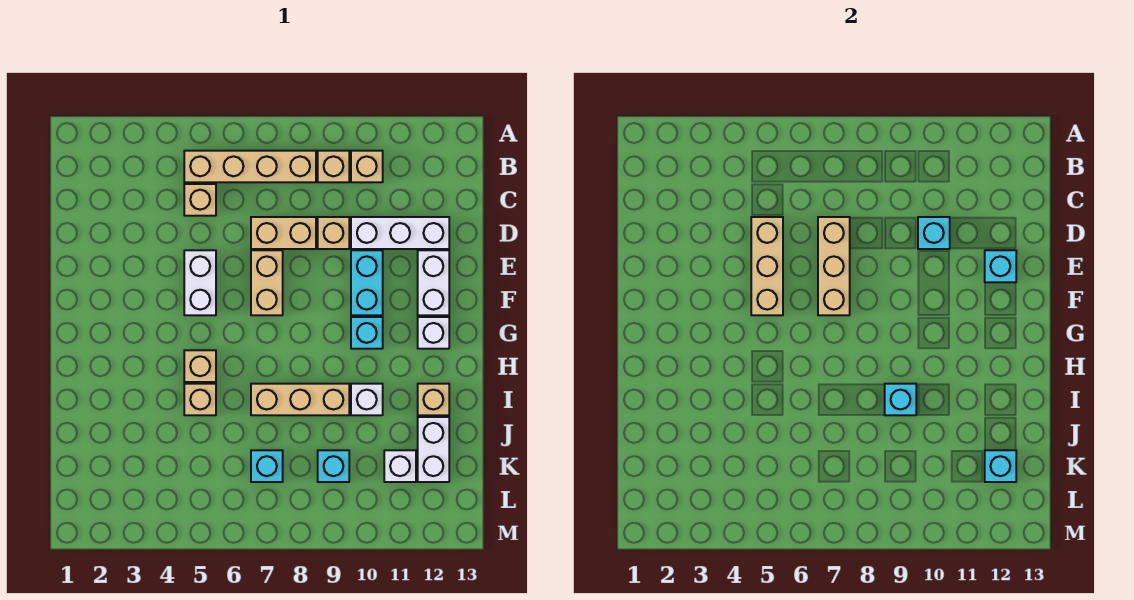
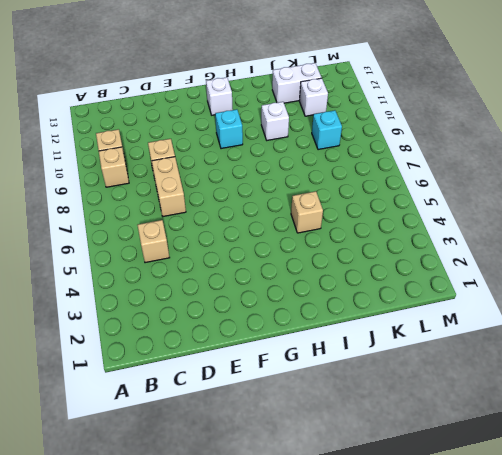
none -> tan brick B5:B8 level 1
none -> white brick D10:D12 level 1
none -> white brick E5:F5 level 1

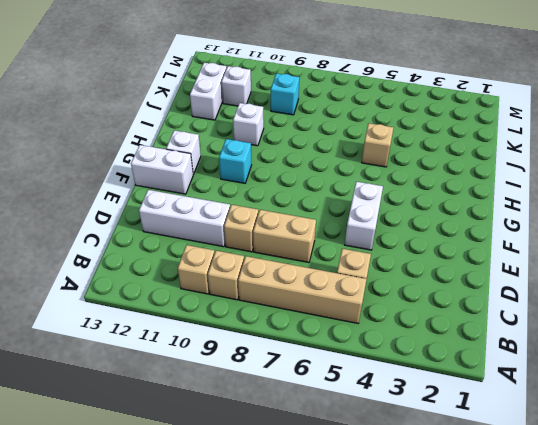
white brick F12:F13 level 1 -> white brick E12:F12 level 1
none -> tan brick E7:F7 level 1
none -> cyan brick E10:F10 level 1
none -> tan brick H5 level 1

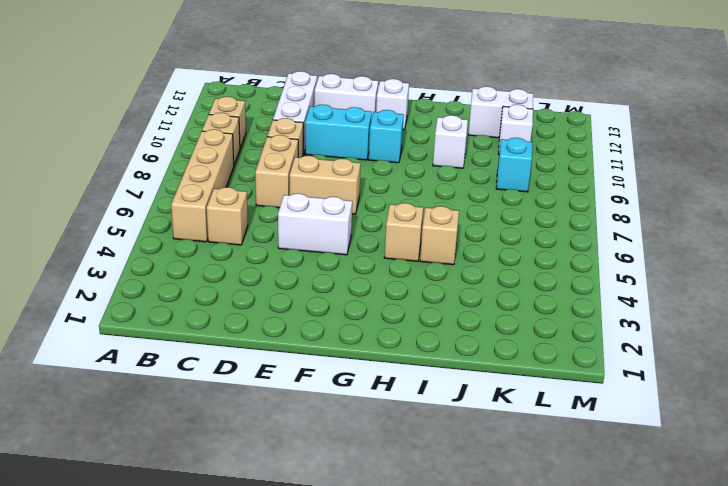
none -> tan brick I7:I9 level 1
none -> tan brick I12 level 1
none -> cyan brick K7 level 1

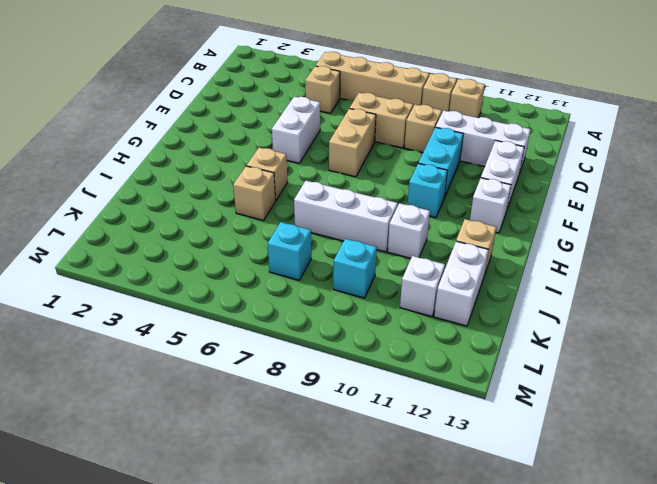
white brick I7:I9 level 1 -> tan brick I7:I9 level 1
none -> tan brick D5:F5 level 2
none -> tan brick D7:F7 level 2
none -> cyan brick D10 level 2

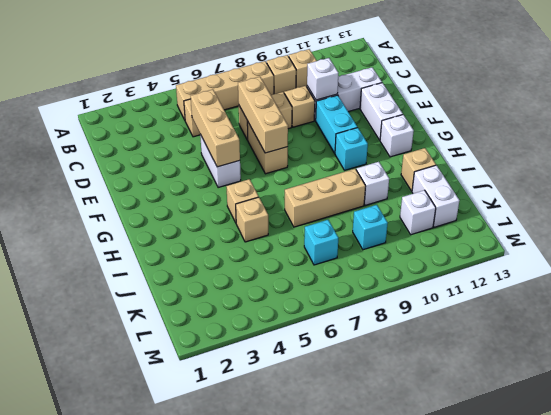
white brick D10 level 2 -> cyan brick D10 level 2
none -> cyan brick E12 level 2
none -> cyan brick I9 level 2
none -> cyan brick K12 level 2

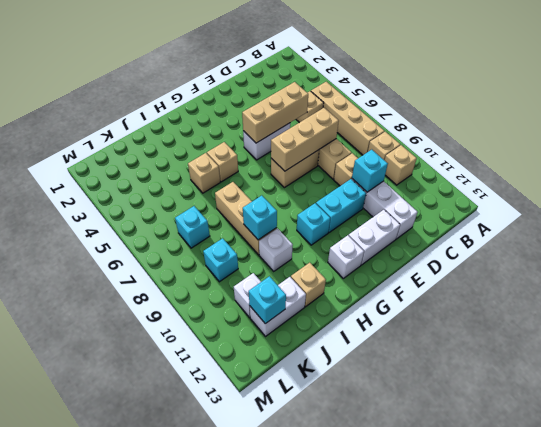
none -> cyan brick E12 level 2

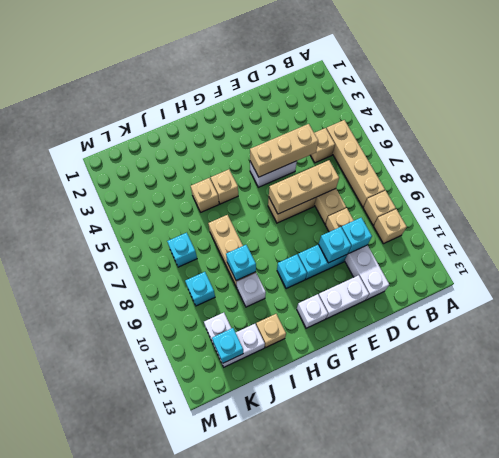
cyan brick E10 level 2 -> cyan brick E12 level 2

